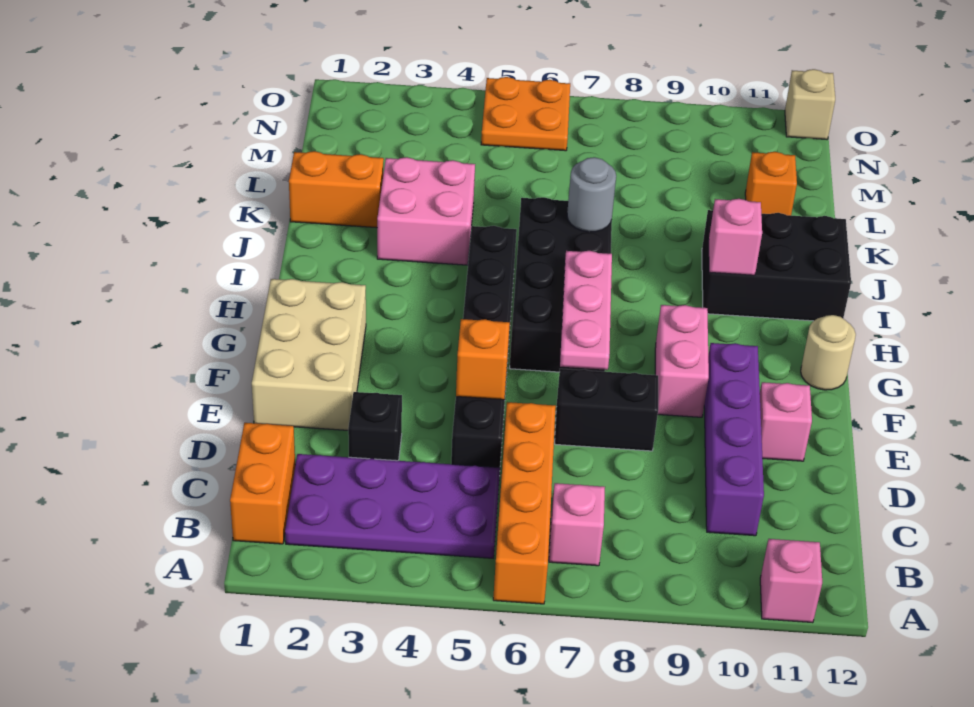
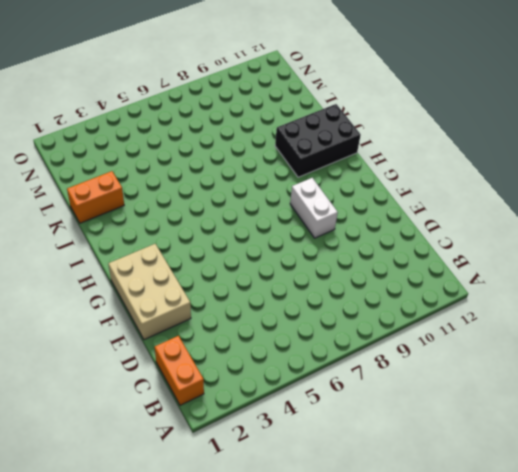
white brick F9:G9 level 1 -> pink brick F9:G9 level 1
none -> orange brick A6:D6 level 1
none -> pink brick A11 level 1
none -> purple plate B2:C5 level 1

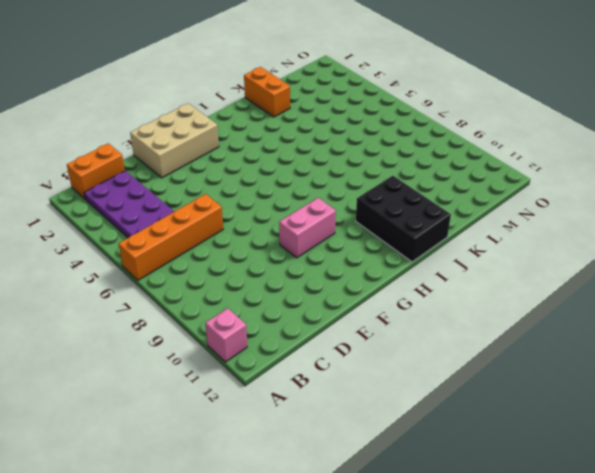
none -> pink brick B7 level 1
none -> purple brick C10:F10 level 1
none -> black brick D3 level 1

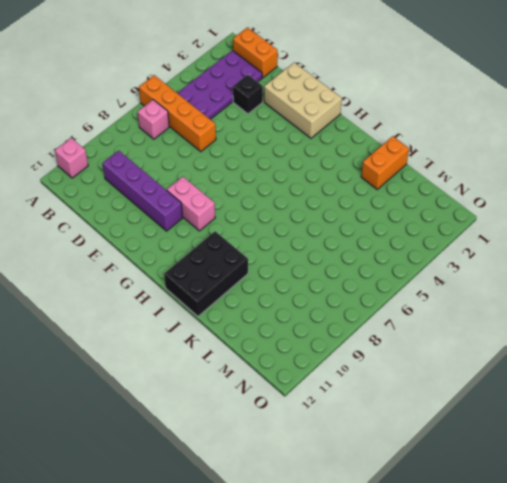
none -> black brick D5:I5 level 1
none -> black brick E7:E8 level 1
none -> pink brick E11 level 1

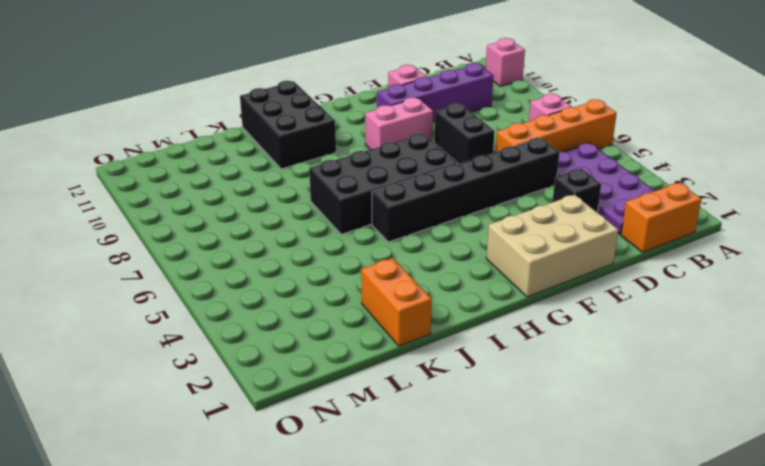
none -> tan round brick G12 level 1
none -> pink brick J3:K4 level 1
none -> orange brick L11 level 1

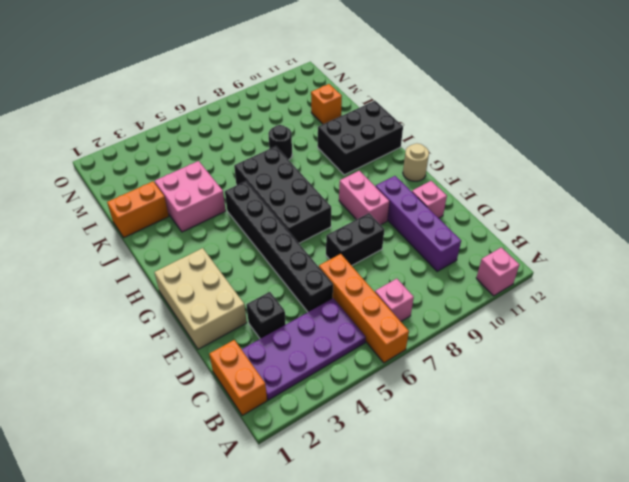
black round brick K8 level 1 -> none
none -> orange plate N5:O6 level 1
none -> tan brick O12 level 1
none -> orange brick E5 level 2

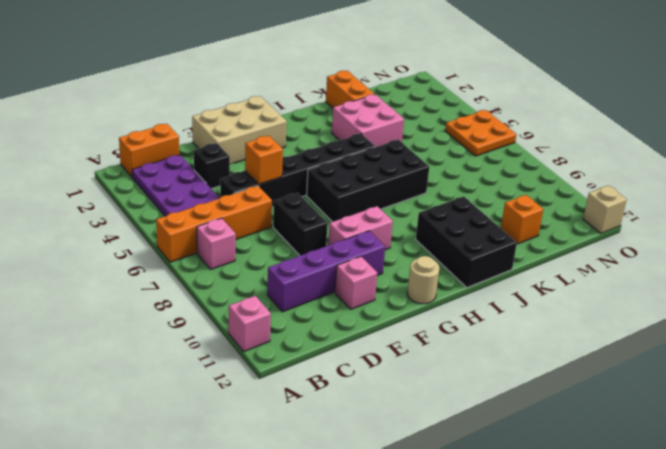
none -> pink plate F7:H7 level 2
none -> pink brick I10 level 2
none -> grey round brick J7 level 2

